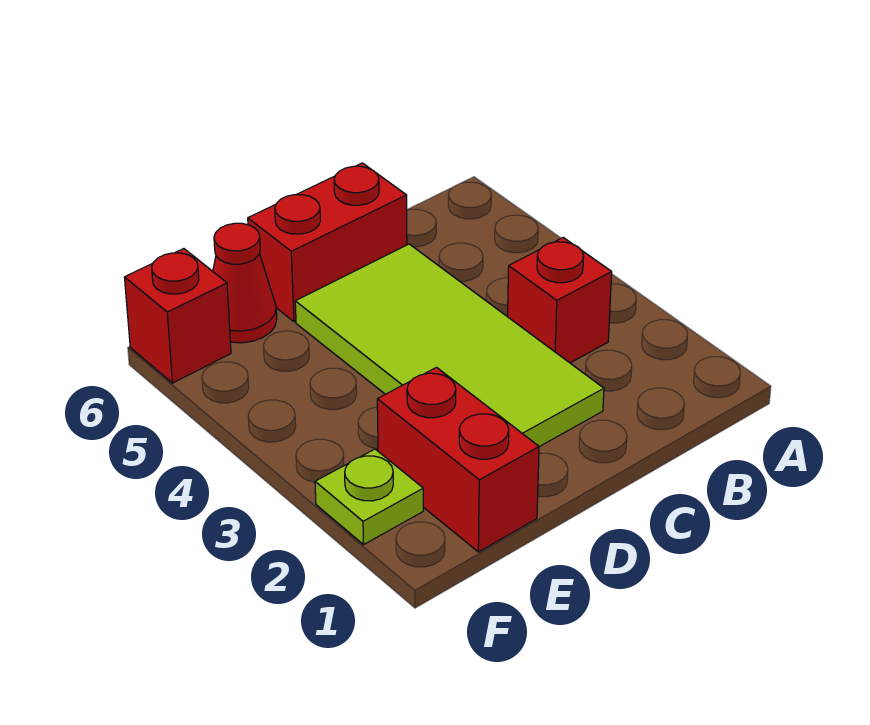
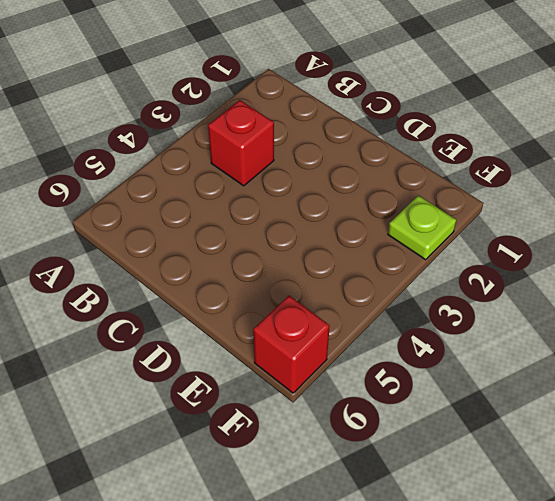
none -> lime tile C2:D5 level 1
none -> red brick C6:D6 level 1

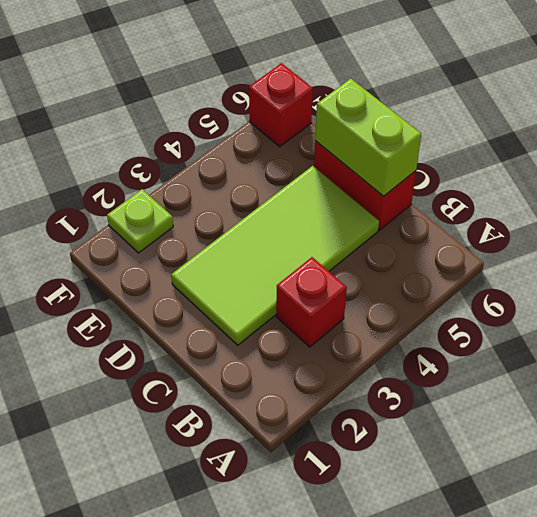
lime brick C6:D6 level 2 -> none
none -> red brick E1:E2 level 1
none -> red cone E6 level 1

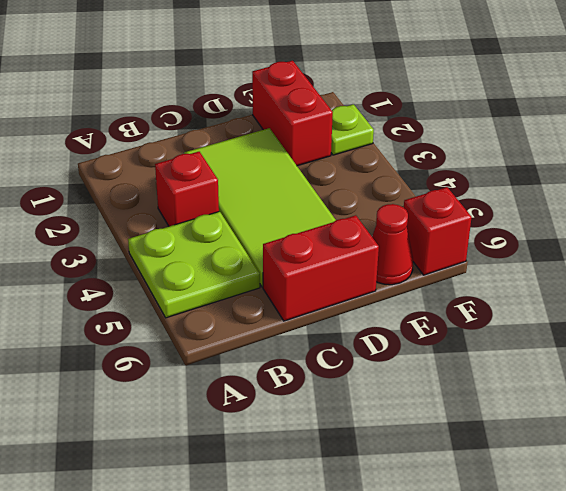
lime plate A4:B5 level 1 -> none

